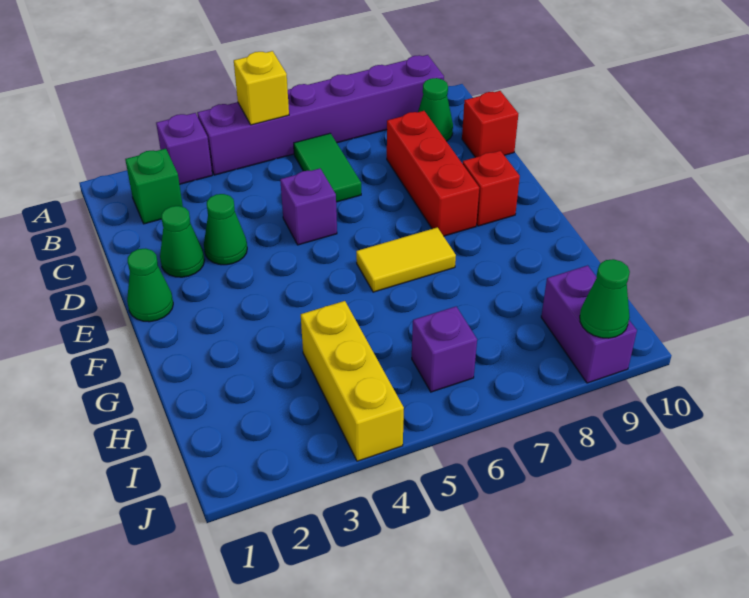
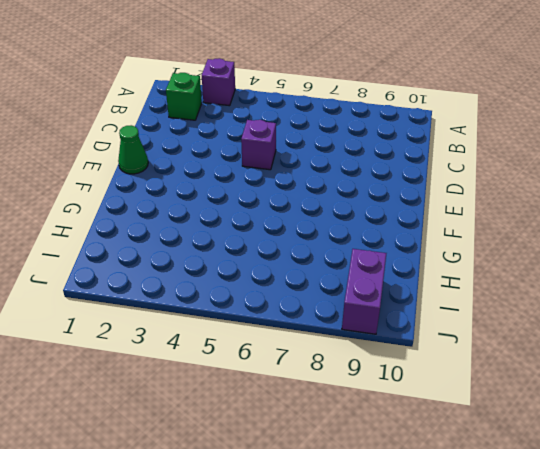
none -> purple brick A4:A9 level 1
none -> green tile B6:C6 level 1
none -> green cone B9 level 1

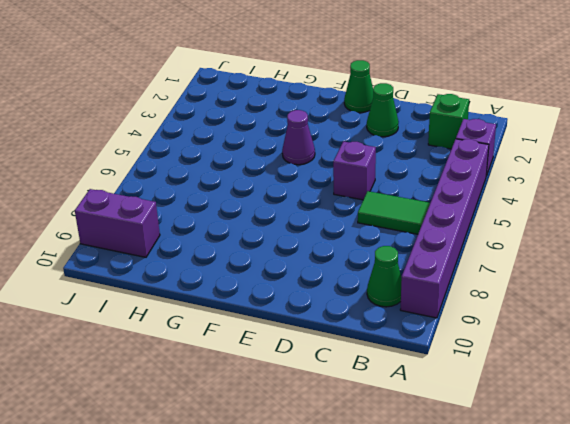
purple cone F4 level 1 -> none
none -> red brick C8:E8 level 1
none -> red brick C10 level 1
none -> green cone D3 level 1

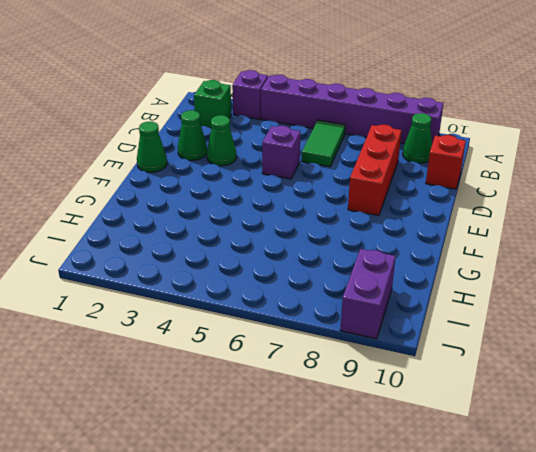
none -> red brick E9 level 1
none -> yellow tile F6:F7 level 1
none -> yellow brick H4:J4 level 1

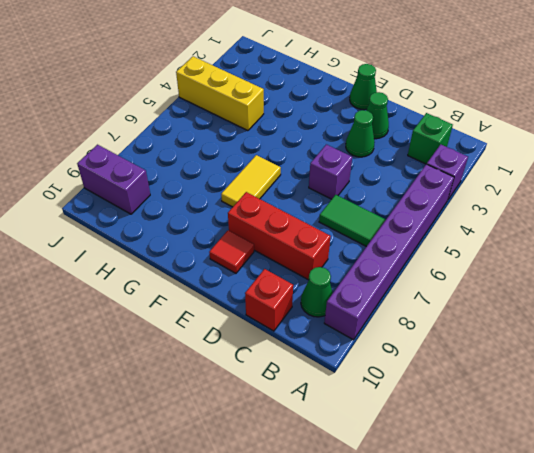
red tile E9 level 1 -> red brick E9 level 1
none -> purple brick I6 level 1
none -> yellow brick A5 level 2
none -> green cone J9 level 2

